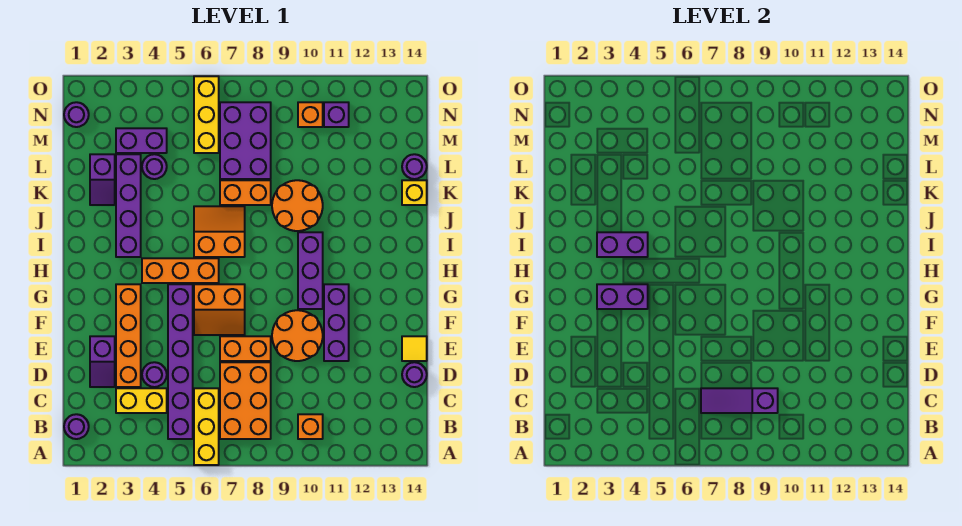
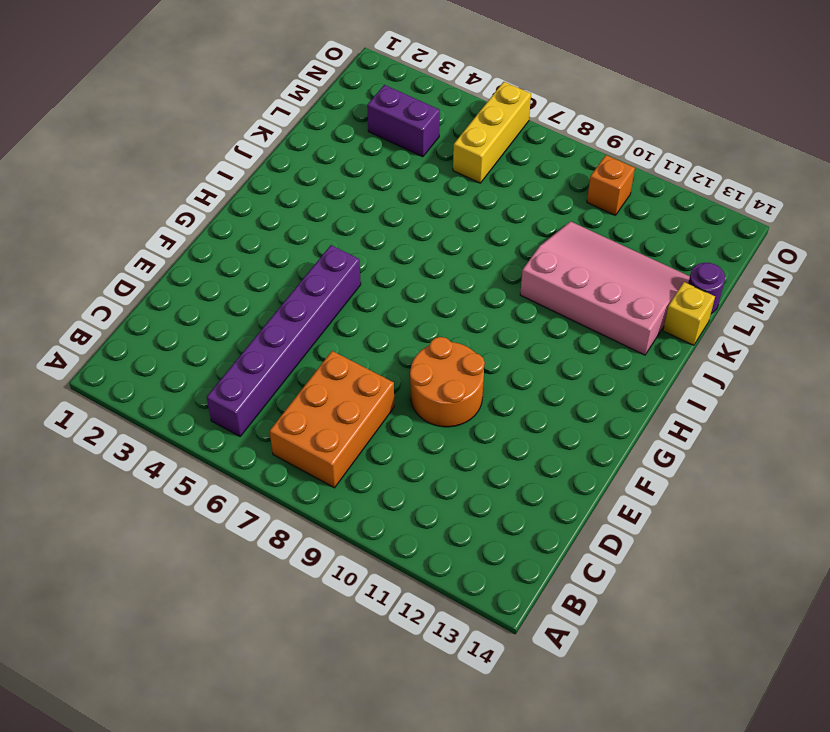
pink slope J10:L13 level 1 top J -> orange round brick J9:K10 level 1
none -> yellow brick A6:C6 level 1
none -> purple round brick B1 level 1
none -> orange brick B10 level 1
none -> yellow brick C3:C4 level 1

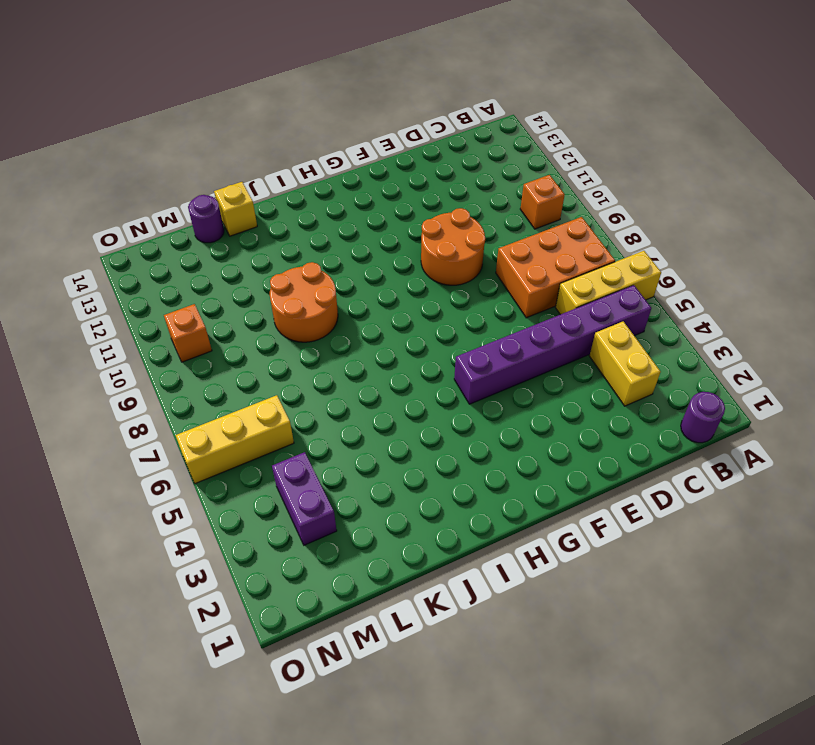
none -> purple slope D2:E2 level 1 top E
none -> orange brick D3:G3 level 1
none -> purple round brick D4 level 1
none -> purple round brick D14 level 1

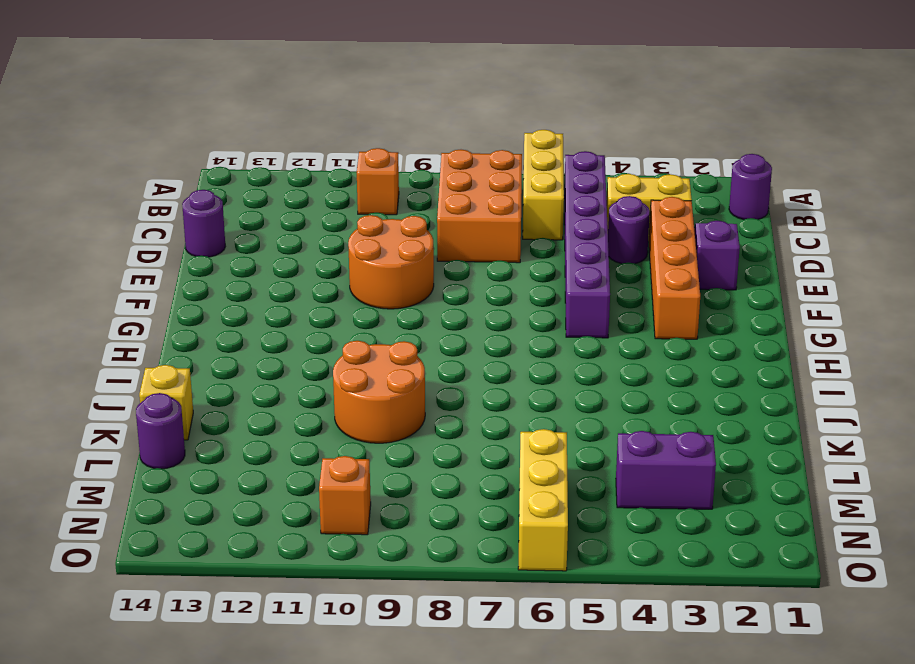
none -> orange brick E7:E8 level 1
none -> purple brick E11:G11 level 1
none -> yellow tile E14 level 1
none -> orange slope F6:G7 level 1 top G

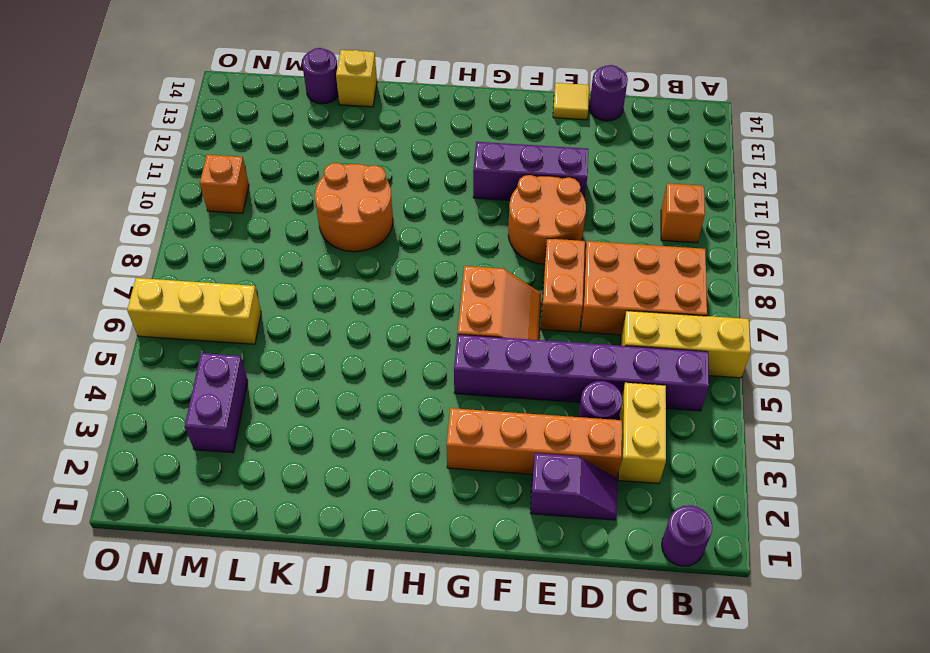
none -> purple brick G10:I10 level 1
none -> orange brick H4:H6 level 1
none -> purple brick I3:L3 level 1
none -> orange slope I6:J7 level 1 top I

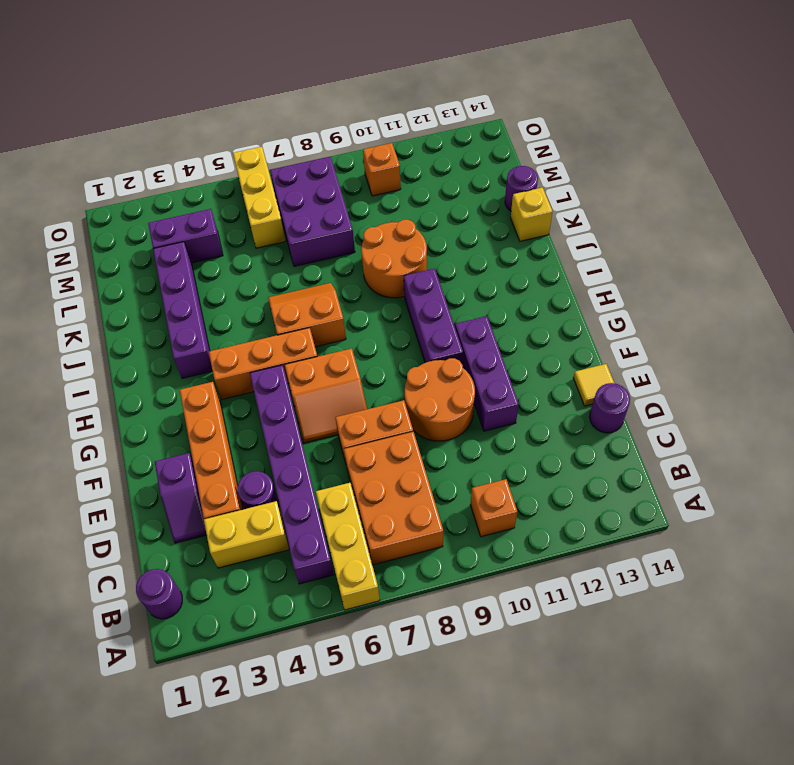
none -> purple slope K2:L2 level 1 top L
none -> orange brick K7:K8 level 1
none -> purple round brick L4 level 1
none -> purple round brick N1 level 1

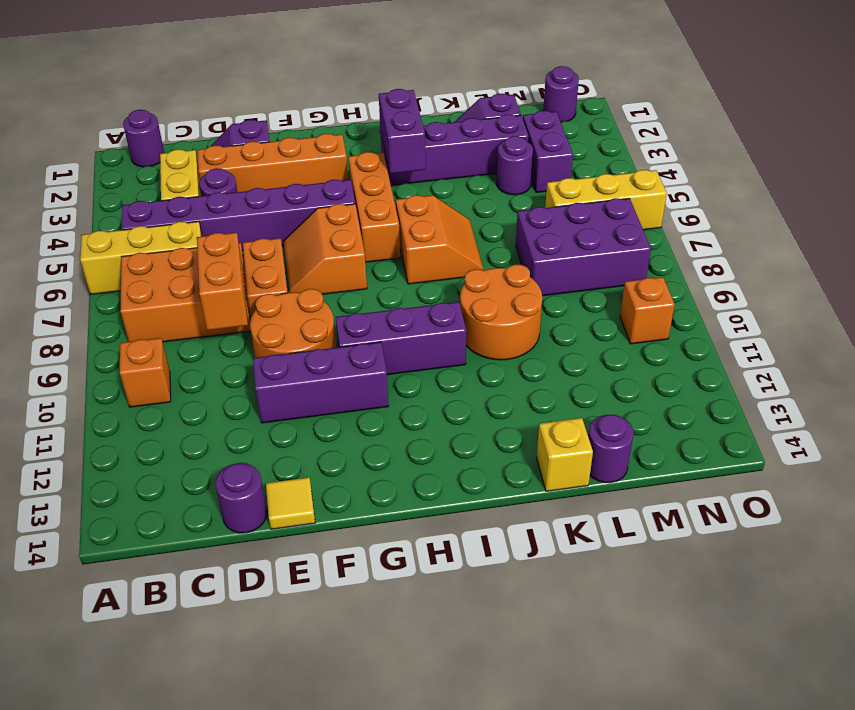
orange brick D8:D9 level 2 -> orange brick K7:K8 level 1
none -> purple brick N11 level 1
none -> purple slope C7:C9 level 2 top 9
none -> purple brick G3:G4 level 2

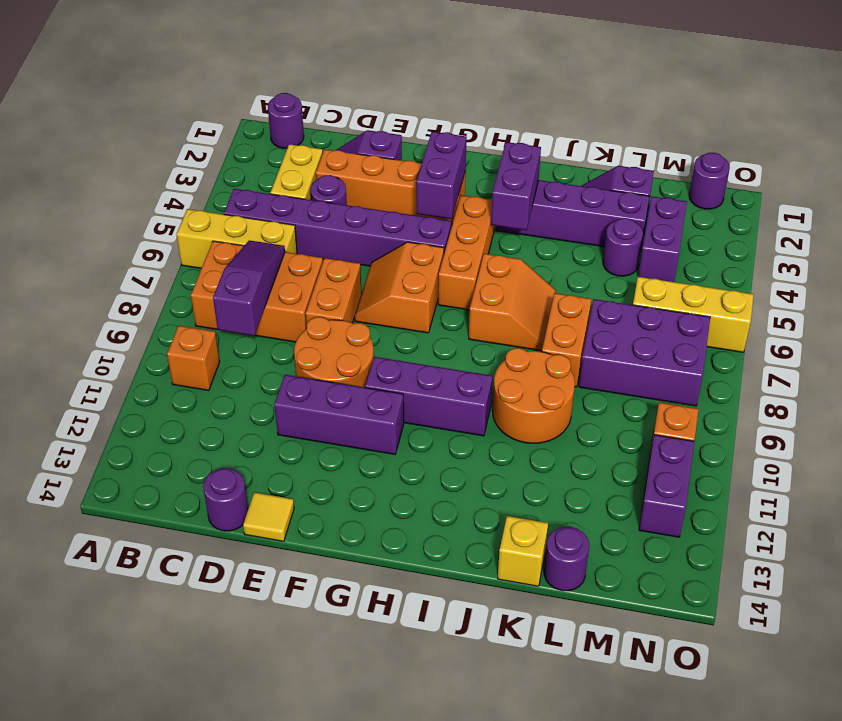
purple brick N11:N12 level 1 -> purple brick N11 level 1

